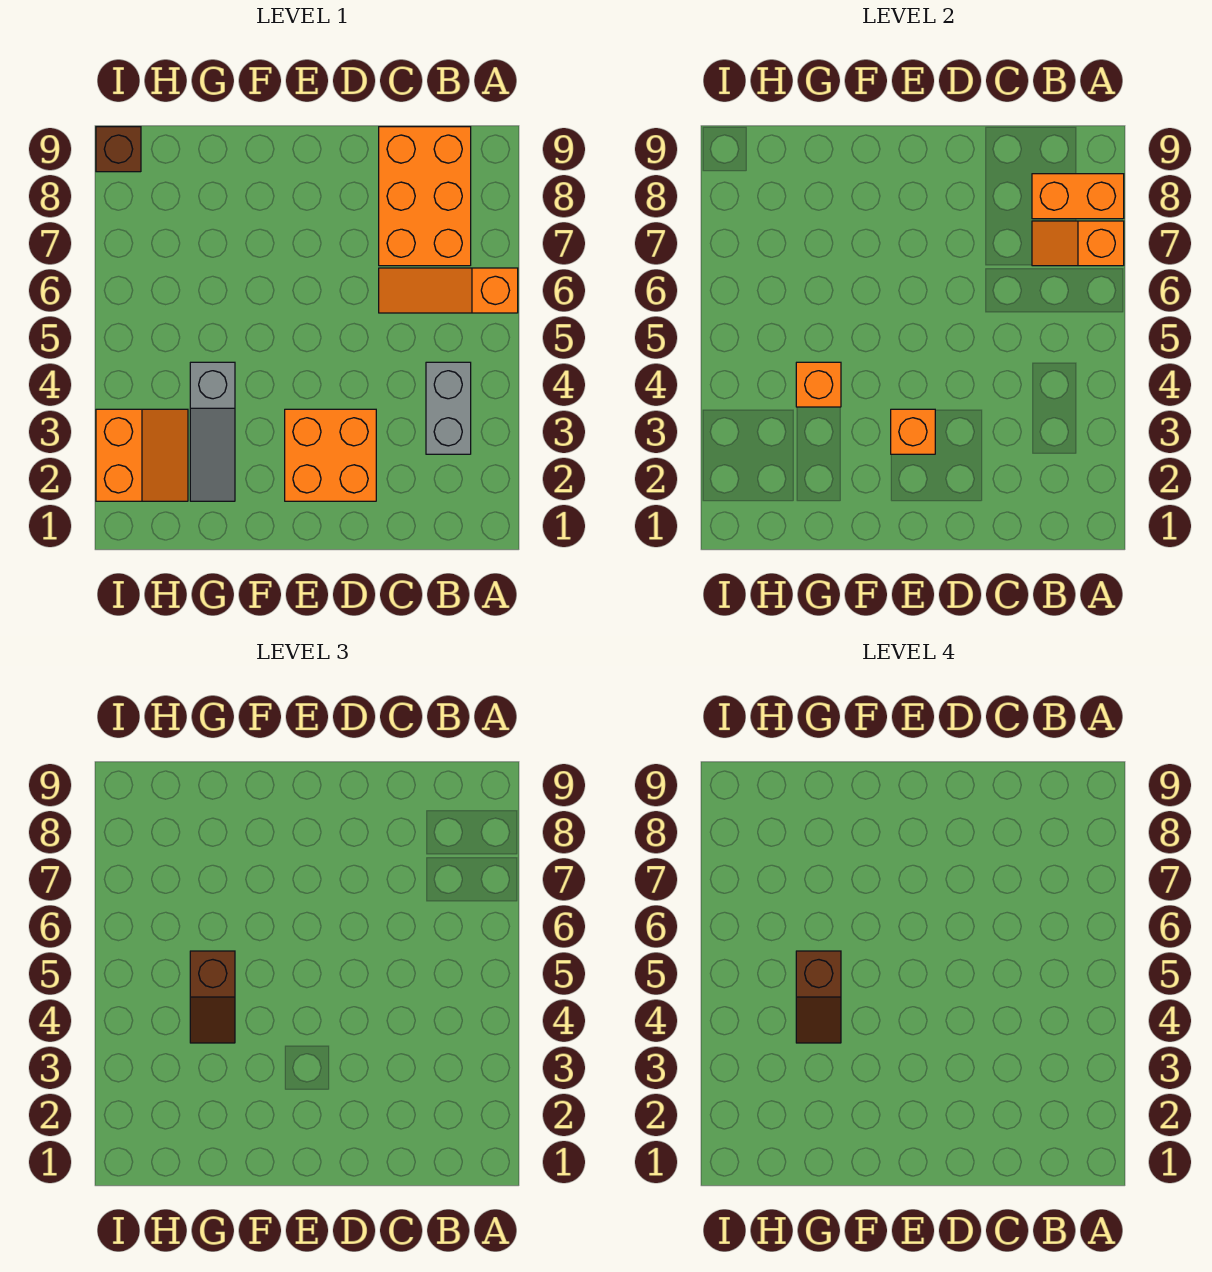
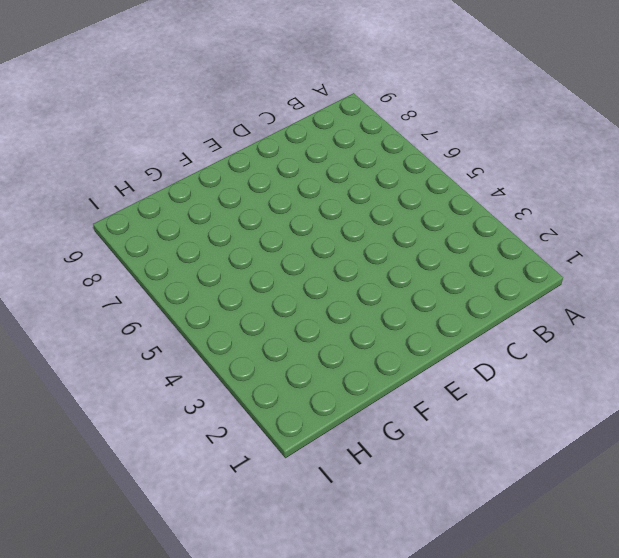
none -> orange slope A6:C6 level 1 top A
none -> grey brick B3:B4 level 1
none -> orange brick B7:C9 level 1

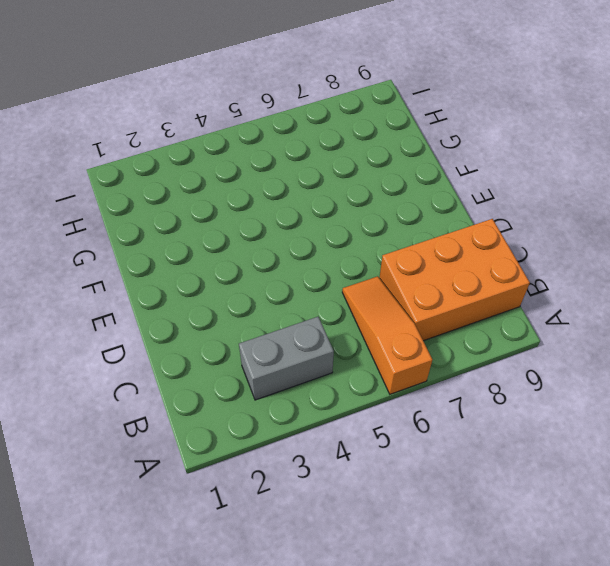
none -> orange brick D2:E3 level 1
none -> grey slope G2:G4 level 1 top 4
none -> orange slope H2:I3 level 1 top I

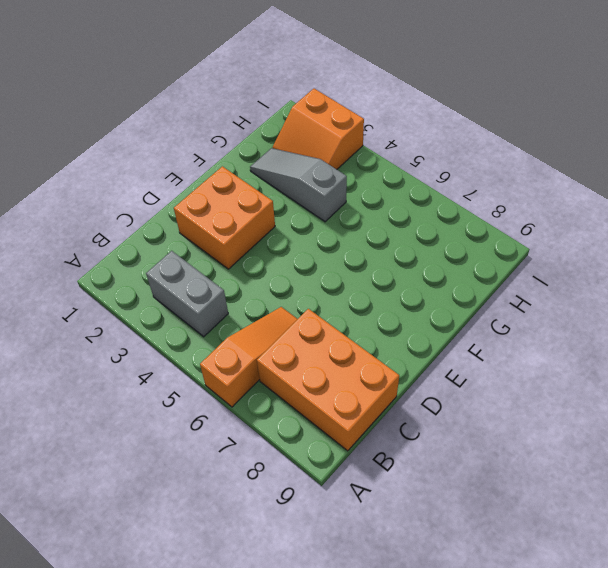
none -> brown brick I9 level 1
none -> orange slope A7:B7 level 2 top A
none -> orange brick A8:B8 level 2

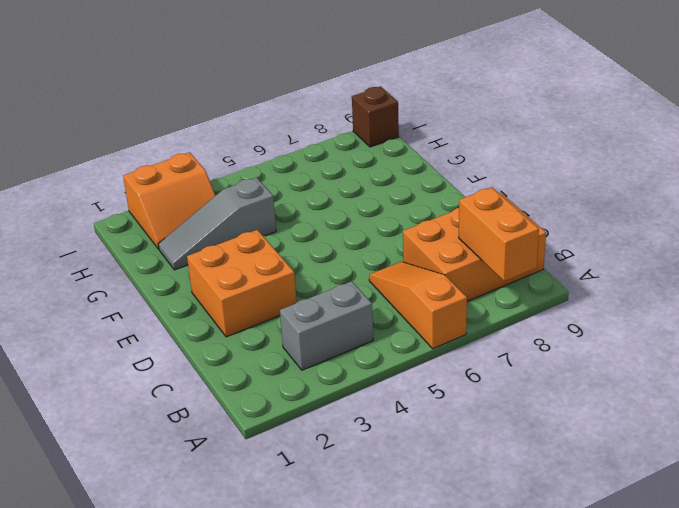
none -> orange slope A7:B7 level 2 top A
none -> orange brick E3 level 2
none -> orange brick G4 level 2

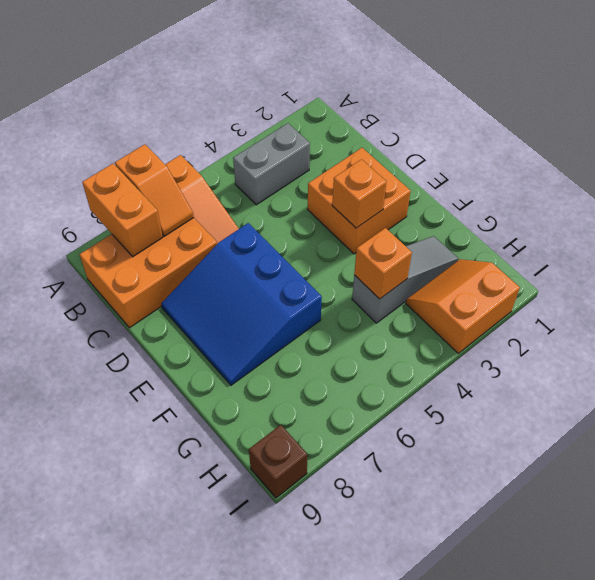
blue slope D6:F8 level 1 top 6 -> none
none -> brown slope G4:G5 level 3 top 5
none -> brown slope G4:G5 level 4 top 5

